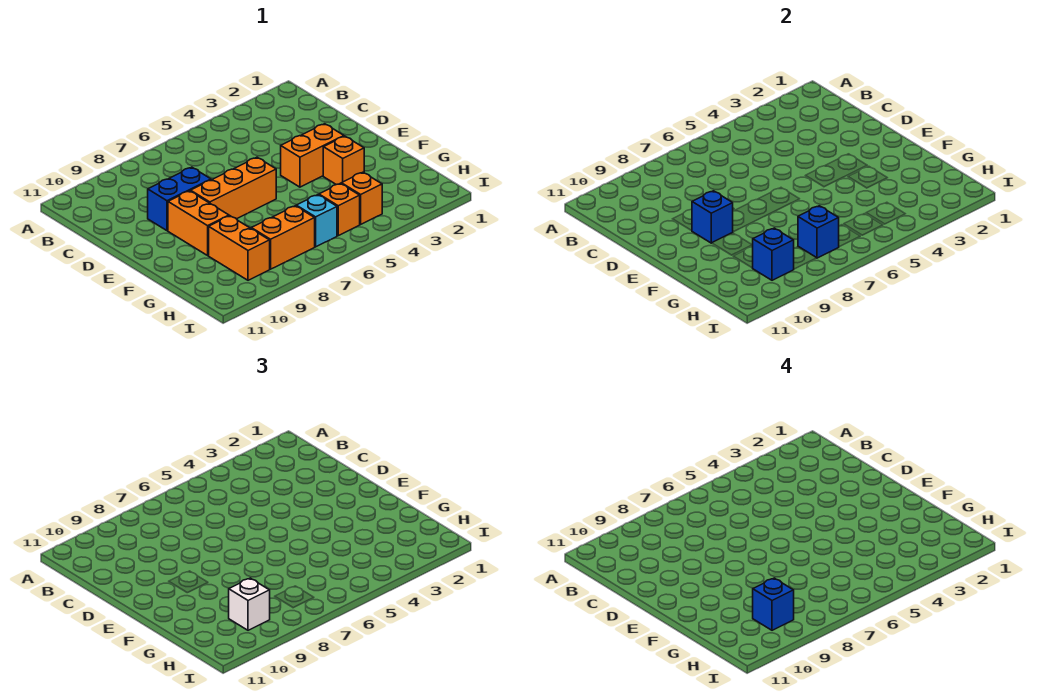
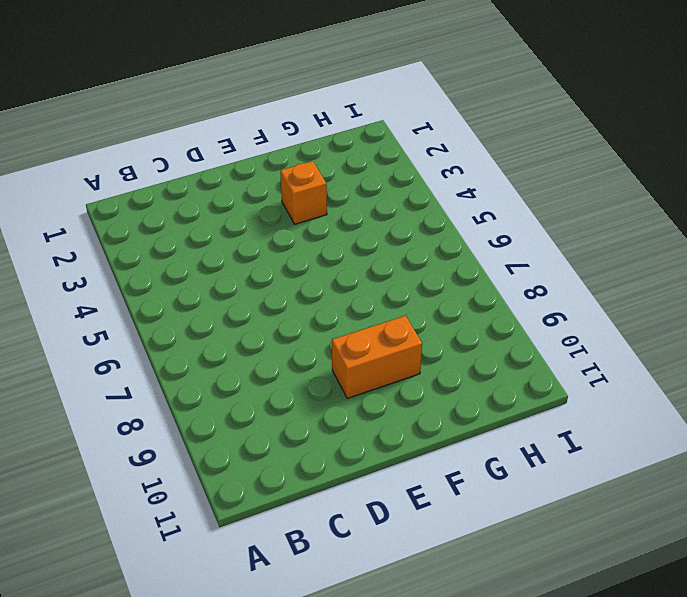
none -> blue brick D8:D9 level 1
none -> orange brick E3:E4 level 1
none -> orange brick E6:E8 level 1

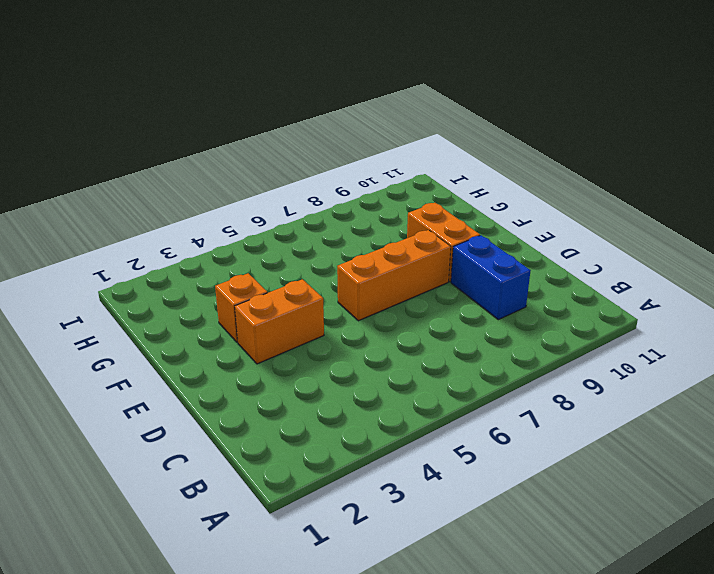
blue brick C9:D9 level 1 -> blue brick D8:D9 level 1
none -> orange brick G9:H9 level 1
none -> orange brick H4 level 1
none -> orange brick H5 level 1

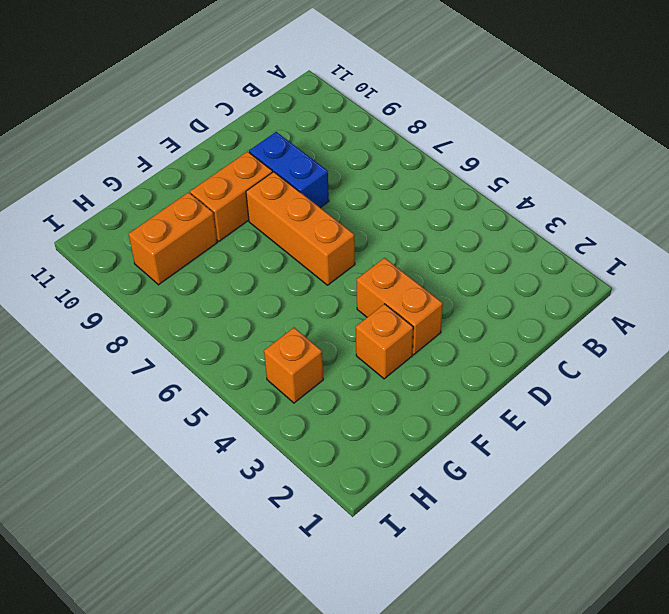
none -> orange brick H5 level 1
none -> cyan brick H6 level 1
none -> orange brick H7:H8 level 1

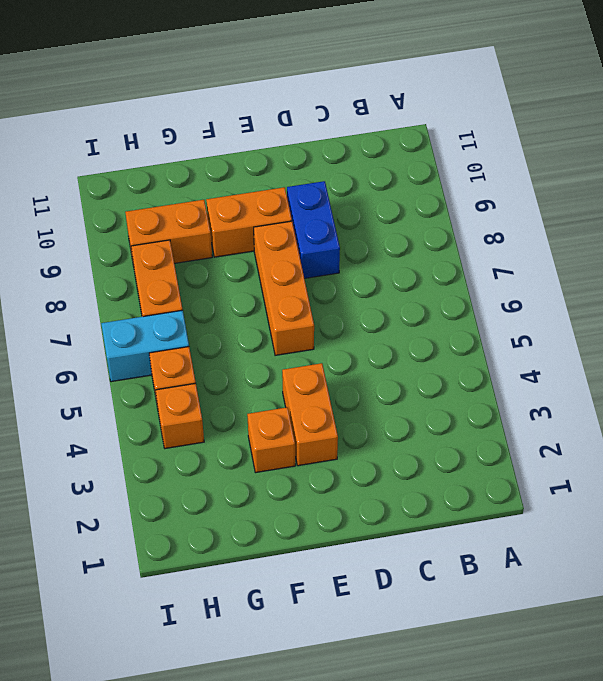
cyan brick H6:I6 level 1 -> cyan brick H6 level 1
none -> blue brick E9 level 2
none -> blue brick H7 level 2
none -> blue brick H9 level 2

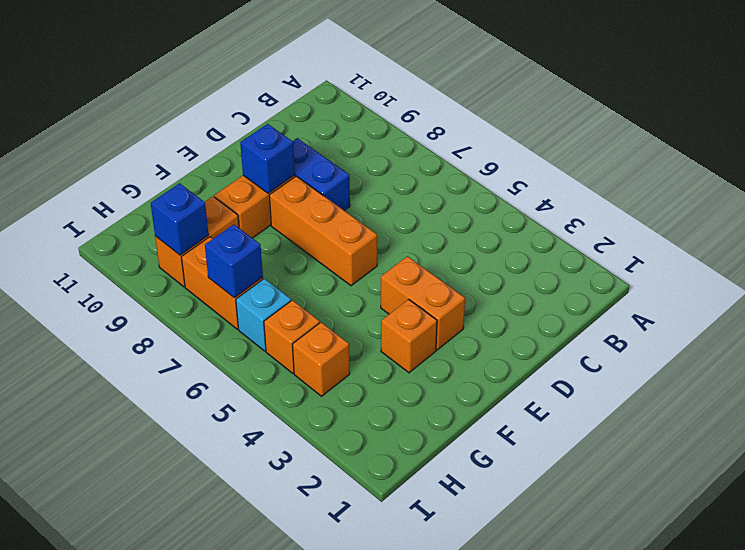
none -> white brick H9 level 3
none -> blue brick H9 level 4

